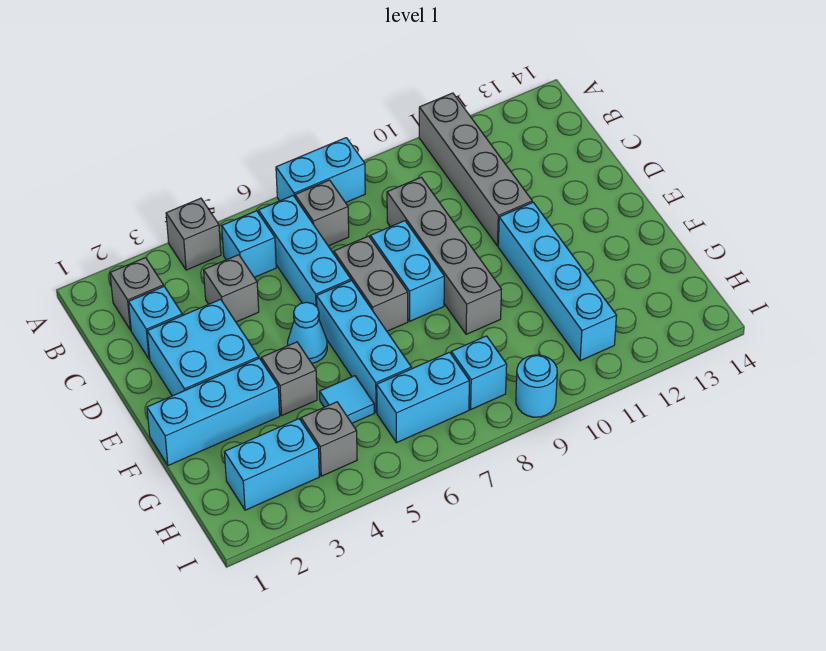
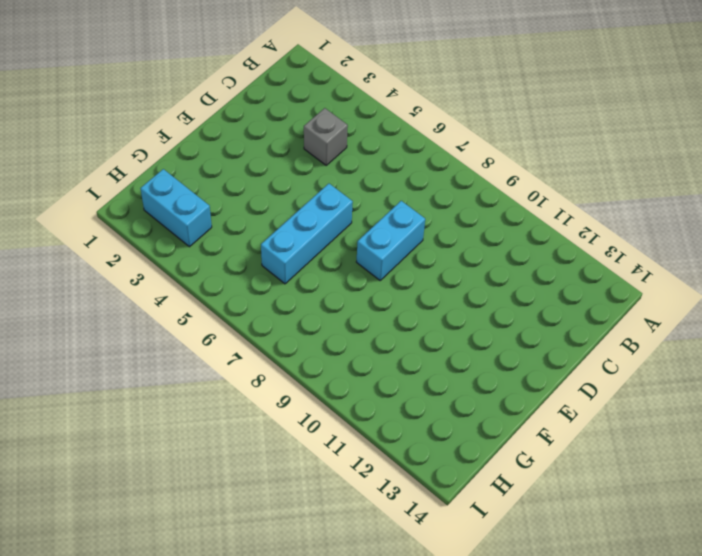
none -> grey brick A4 level 1
none -> cyan brick A7:A8 level 1
none -> grey brick A11:D11 level 1

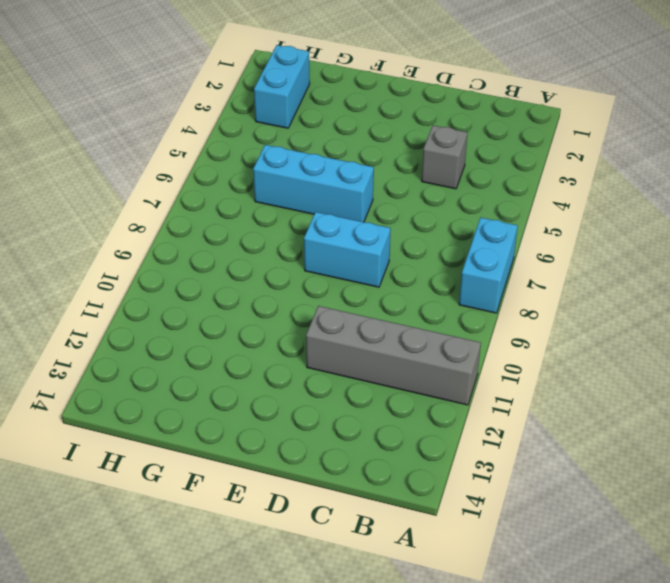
none -> grey brick A4 level 1
none -> grey brick B2 level 1
none -> cyan brick B5 level 1

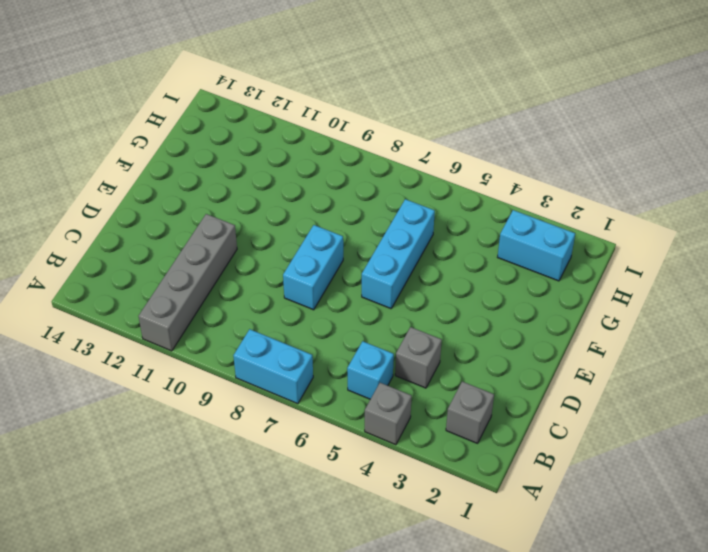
none -> cyan brick B6:D6 level 1
none -> grey brick B7 level 1
none -> cyan brick C2 level 1

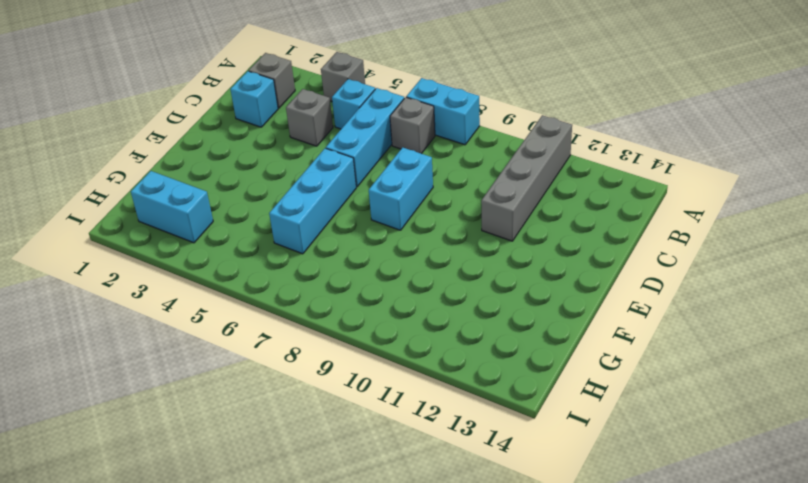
none -> grey brick C9:F9 level 1
none -> cyan brick D2:E3 level 1
none -> grey brick D7:E7 level 1

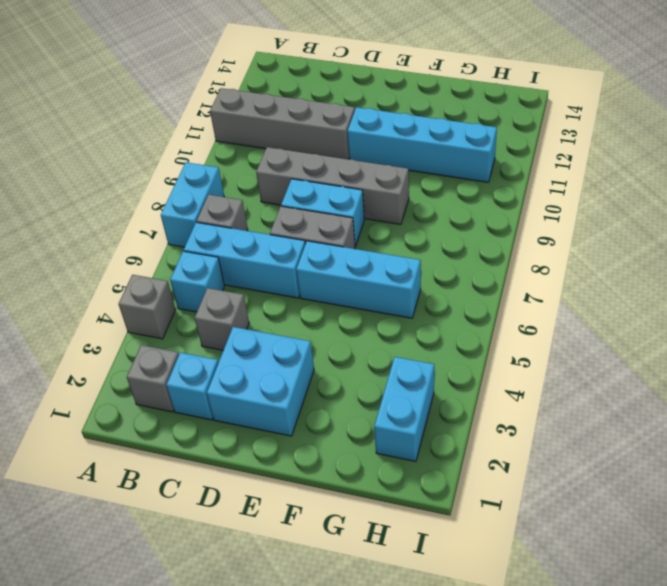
none -> cyan cone E5 level 1
none -> cyan brick F1:F3 level 1
none -> grey brick F4 level 1

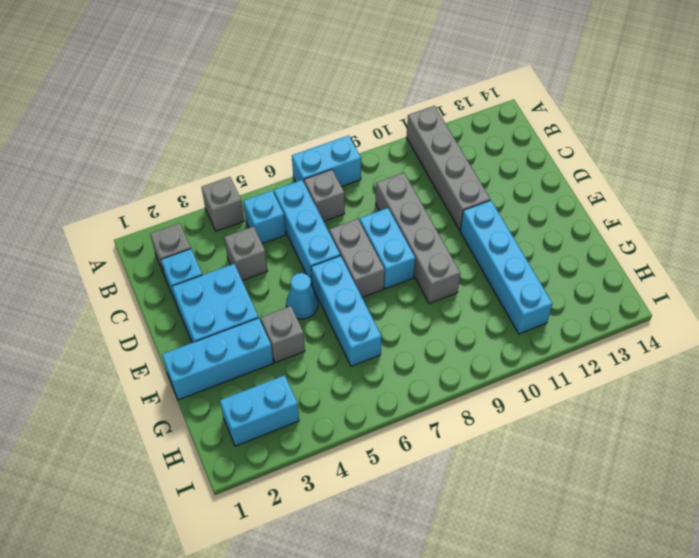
none -> cyan tile G5 level 1
none -> grey brick H4 level 1
none -> cyan brick H6:H7 level 1

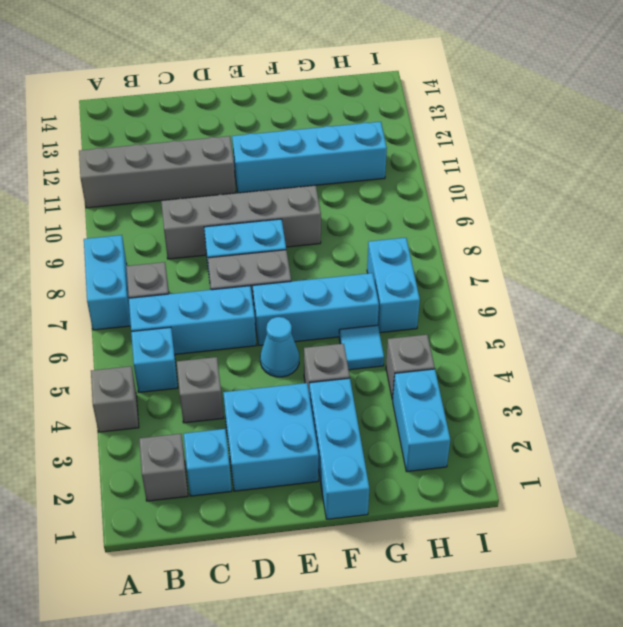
none -> cyan brick H8 level 1
none -> cyan round brick I9 level 1

